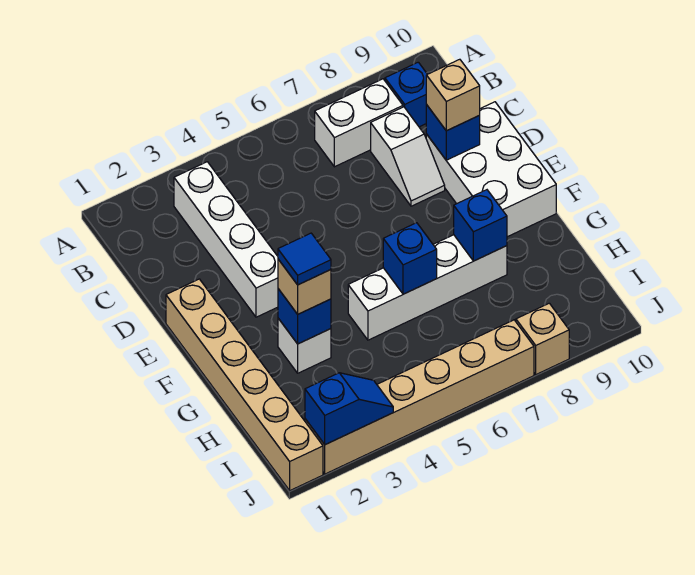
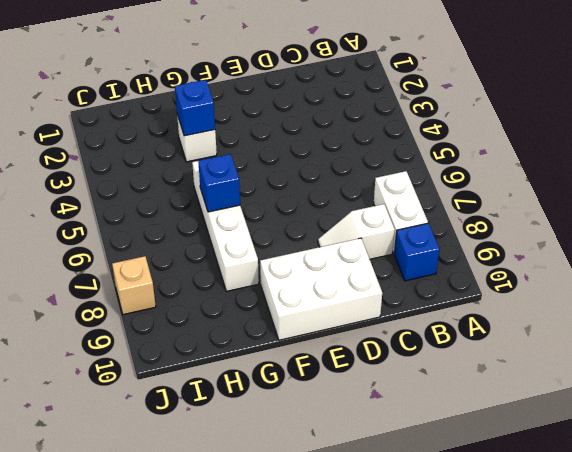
none -> white brick B3:E3 level 1
none -> tan brick E1:J1 level 1
none -> tan brick J2:J7 level 1

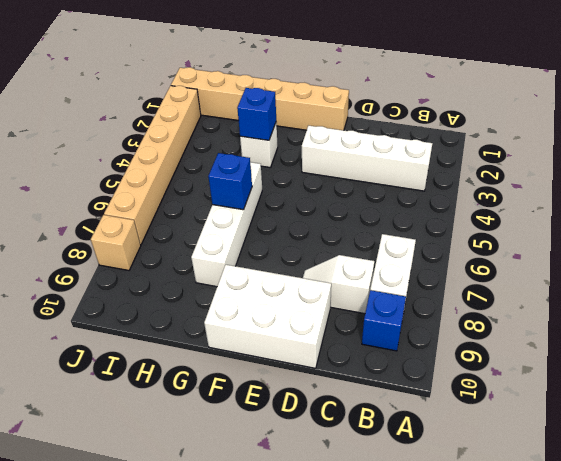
none -> blue brick D9 level 2
none -> blue brick G8 level 2
none -> blue slope J2:J3 level 2 top 2

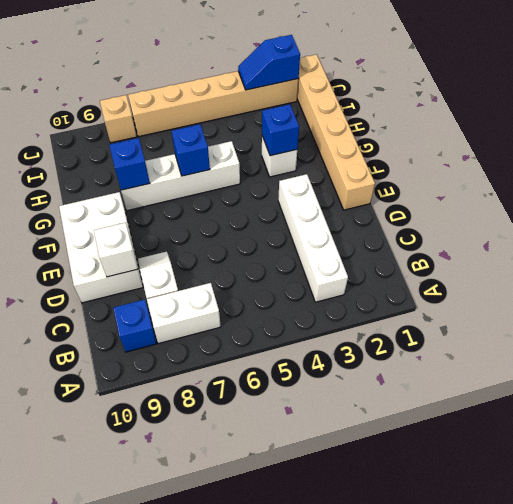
white brick D9 level 2 -> blue brick D9 level 2
none -> tan brick D9 level 3
none -> tan brick G3 level 3
none -> blue tile G3 level 4

